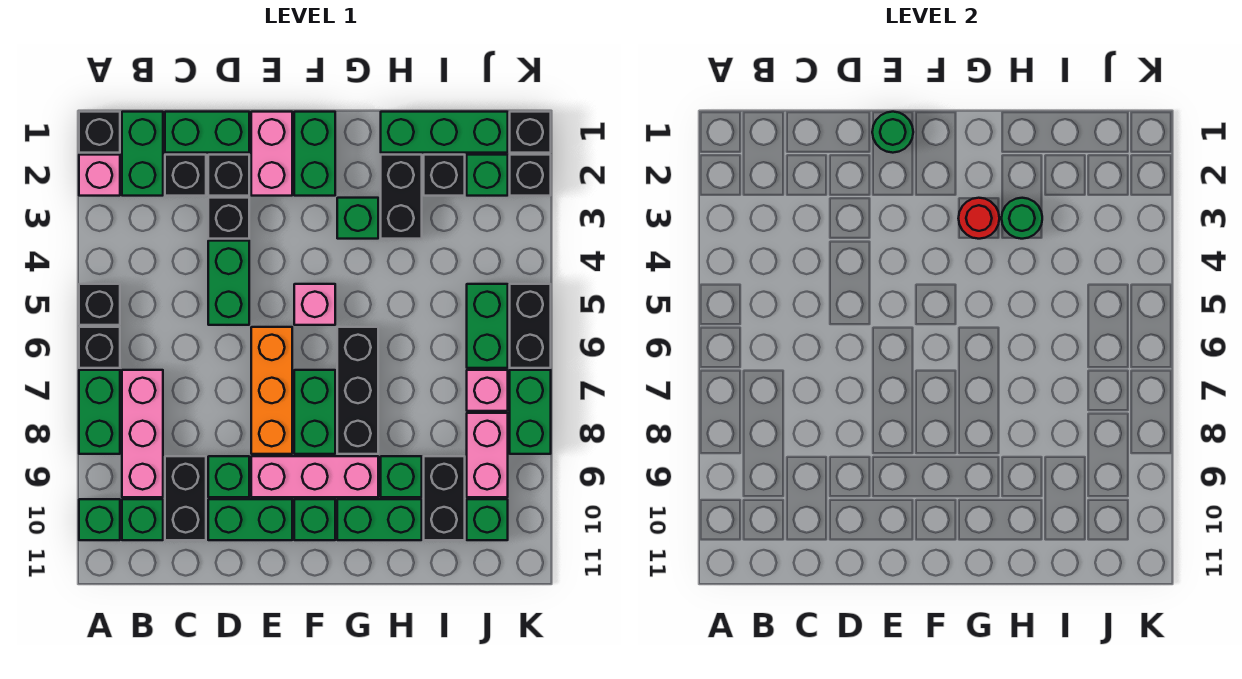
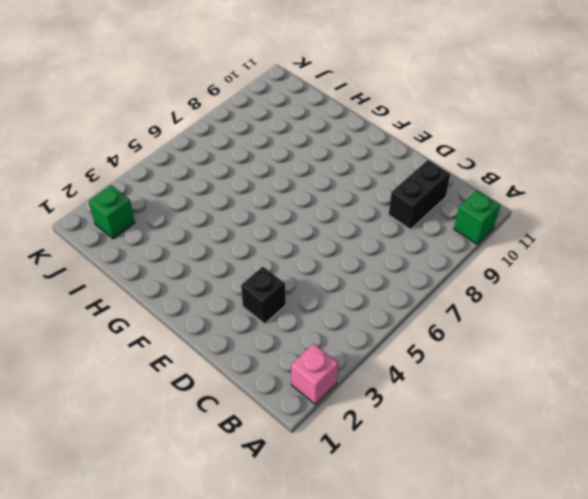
none -> black brick A1 level 1
none -> black brick A5 level 1
none -> black brick A6 level 1
none -> green brick A7:A8 level 1

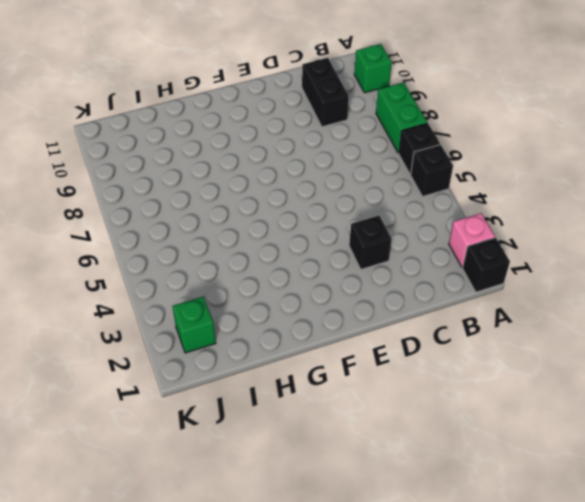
none -> green brick B1:B2 level 1
none -> pink brick B7:B9 level 1
none -> green brick B10 level 1
none -> green brick C1:D1 level 1

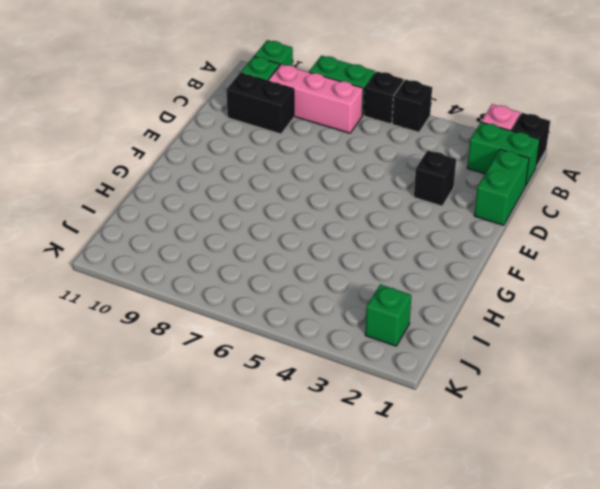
none -> black brick C2 level 1
none -> black brick D2 level 1
none -> green brick D4:D5 level 1
none -> green brick D9 level 1

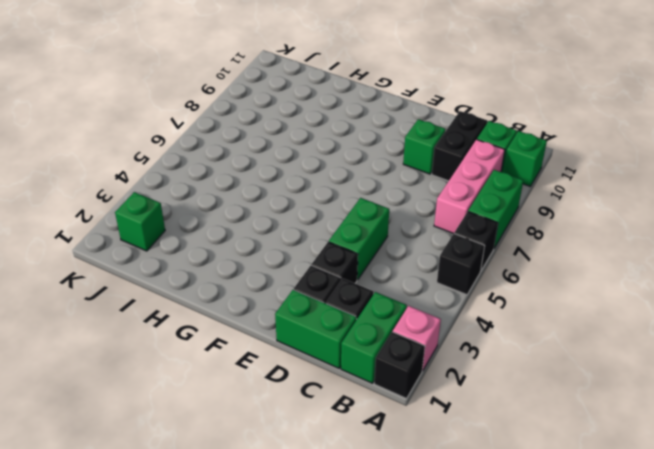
none -> green brick D10:E10 level 1
none -> pink brick E1:E2 level 1
none -> orange brick E6:E8 level 1
none -> pink brick E9:G9 level 1

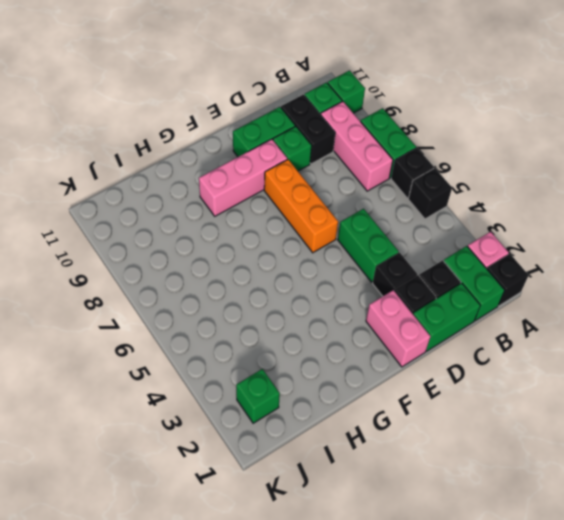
none -> green brick F1:F2 level 1
none -> pink brick F5 level 1
none -> green brick F7:F8 level 1
none -> green brick F10 level 1

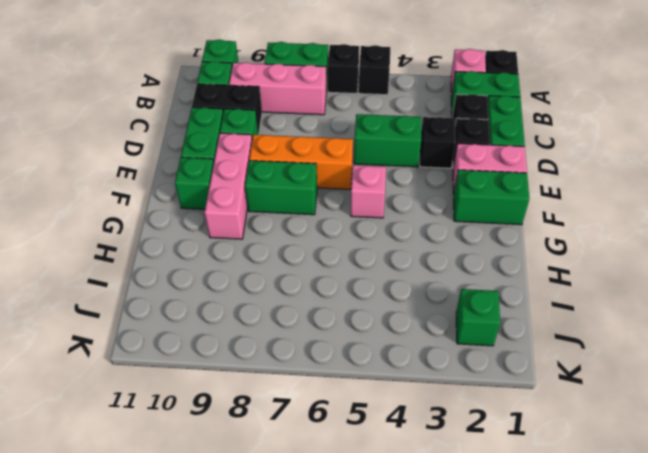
none -> green brick G3 level 1
none -> black brick G6:G8 level 1
none -> green brick G10:H10 level 1
none -> green brick H1:J1 level 1

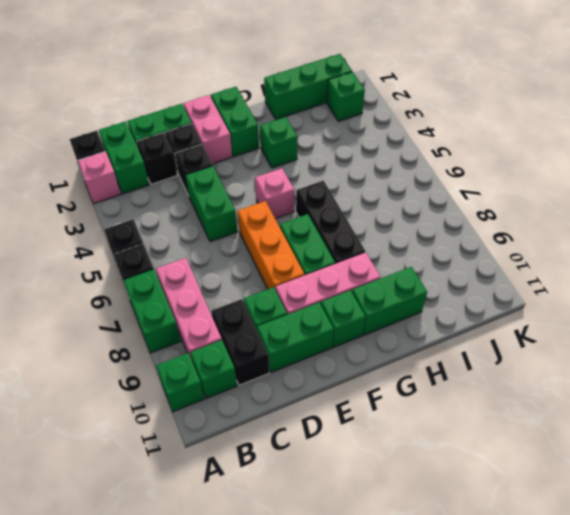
none -> black brick H2:H3 level 1
none -> green brick H9 level 1
none -> black brick I2 level 1
none -> black brick I9:I10 level 1

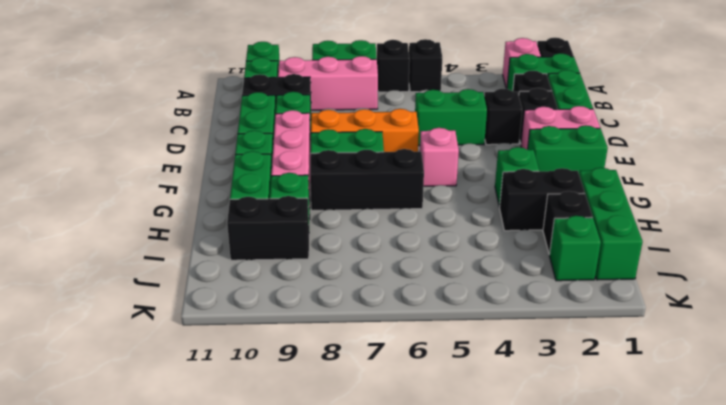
none -> green brick J5:J6 level 1
none -> pink brick J7 level 1
none -> pink brick J8:J9 level 1
none -> green brick J10 level 1

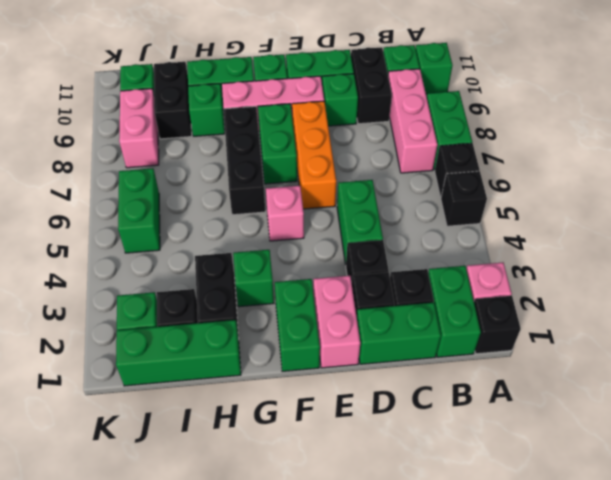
none -> pink brick J7 level 1
none -> black brick K1 level 1
none -> black brick K2 level 1
none -> black brick K5:K6 level 1

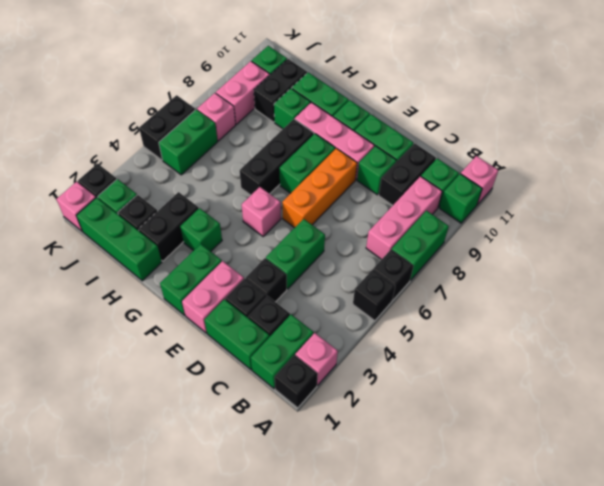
pink brick A11 level 1 -> none
pink brick K1 level 1 -> black brick K1 level 1
none -> green brick K7:K8 level 1
none -> green round brick E1 level 2
none -> red round brick G3 level 2
none -> green round brick H3 level 2

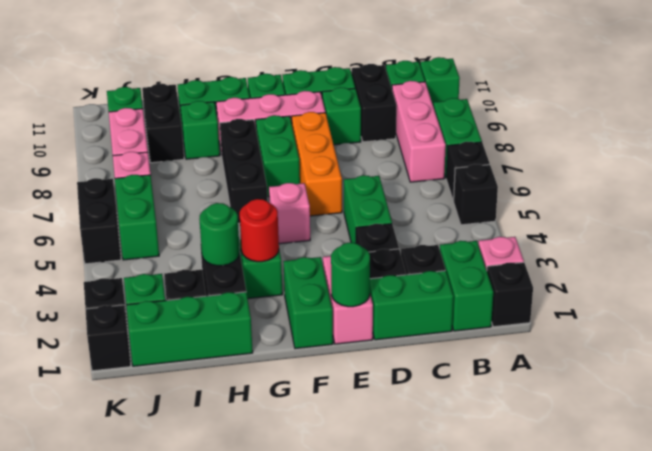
none -> green brick K7:K8 level 1

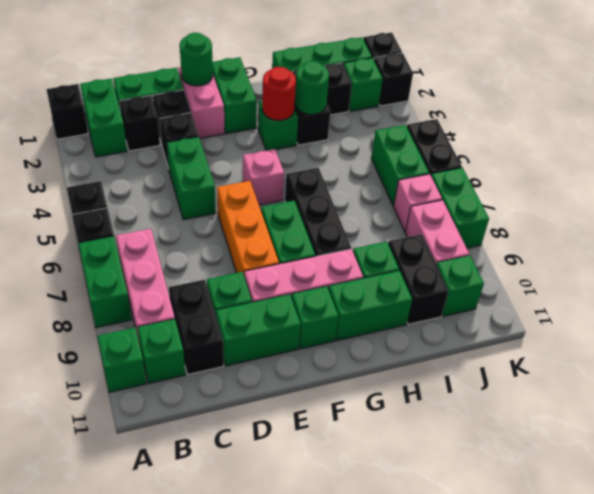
none -> pink brick A2 level 1

